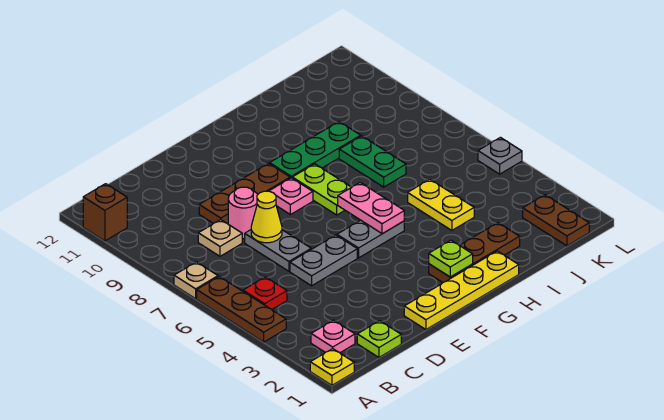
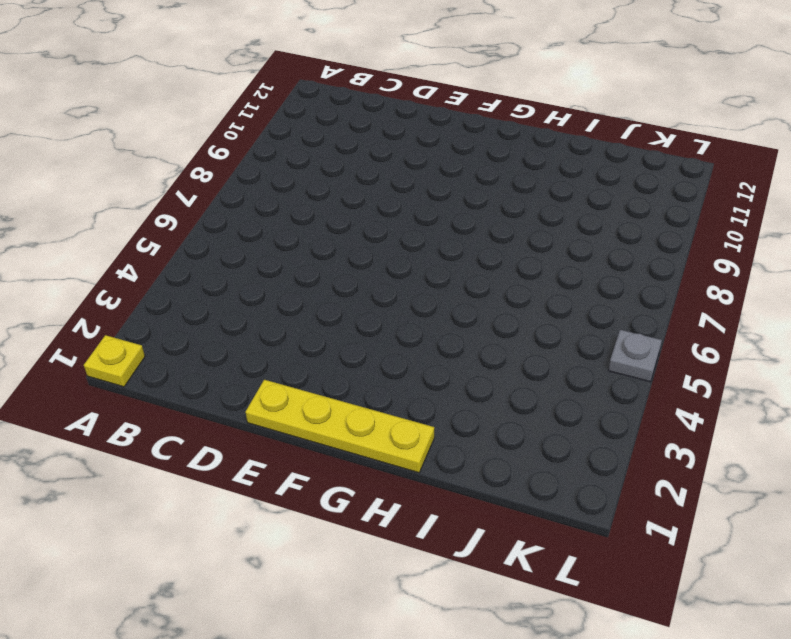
none -> brown plate A4:A6 level 1
none -> tan plate A7 level 1
none -> brown brick A11 level 1

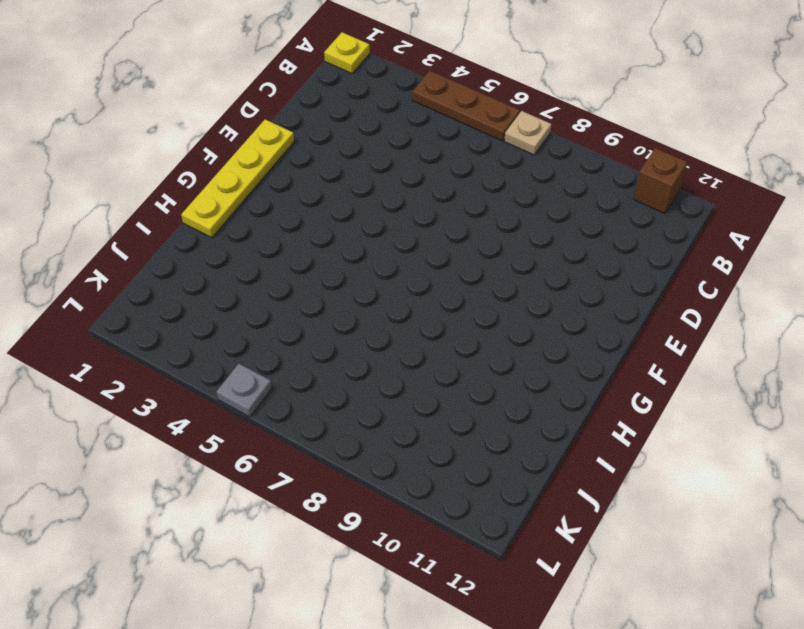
none -> pink plate B2 level 1
none -> red plate B5 level 1
none -> lime plate C1 level 1

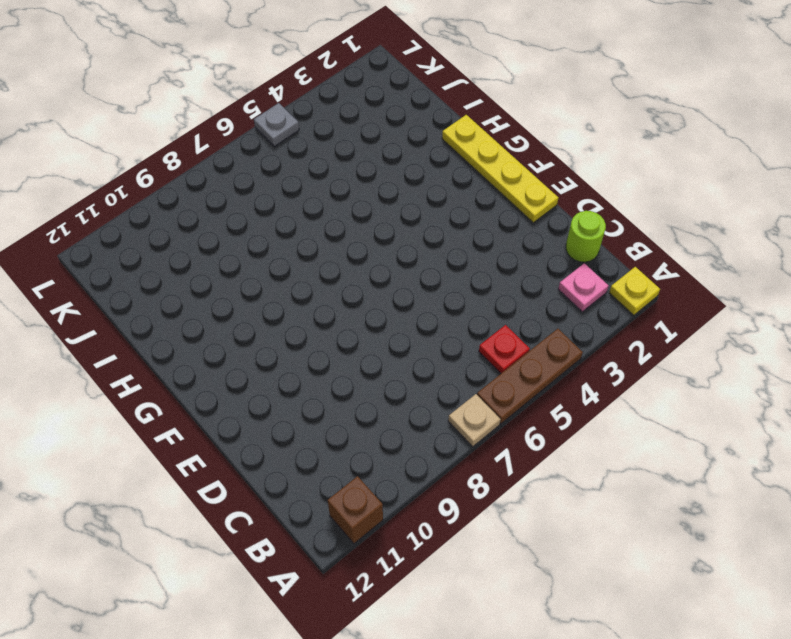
lime round brick C1 level 1 -> lime plate C1 level 1
none -> tan plate C8 level 1
none -> grey plate D5:E5 level 1
none -> grey plate D6:D7 level 1

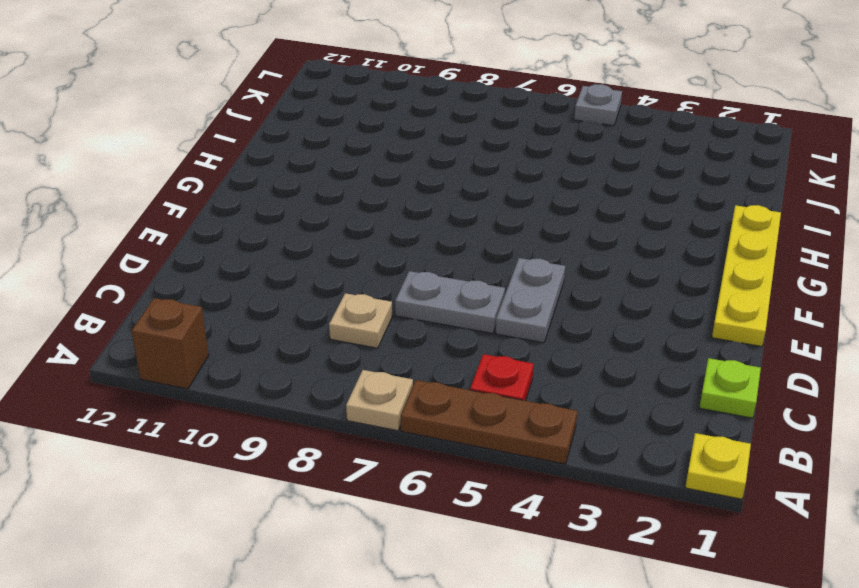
none -> pink plate B2 level 1
none -> pink round brick D8 level 1
none -> brown plate D9:F9 level 1

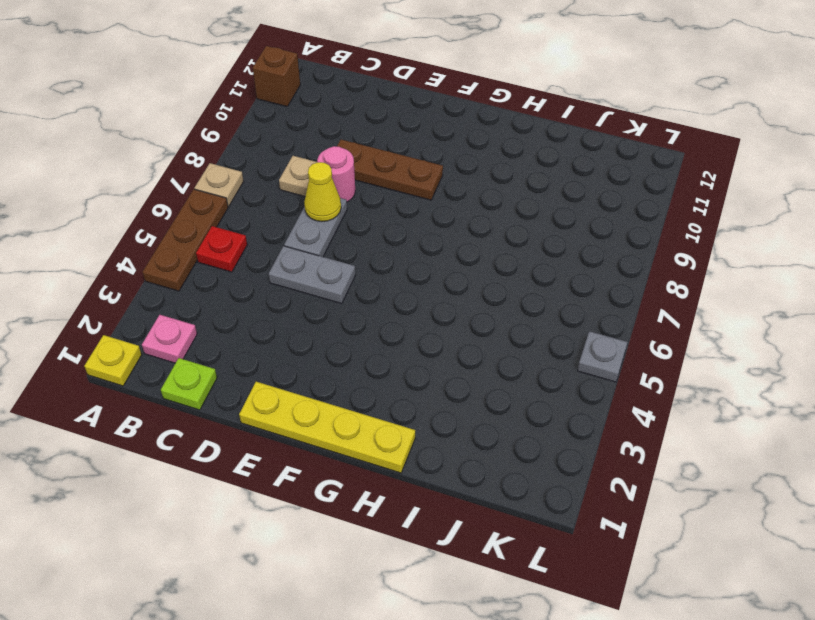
none -> grey plate F5:G5 level 1
none -> pink plate F8 level 1
none -> brown plate G2:I2 level 1

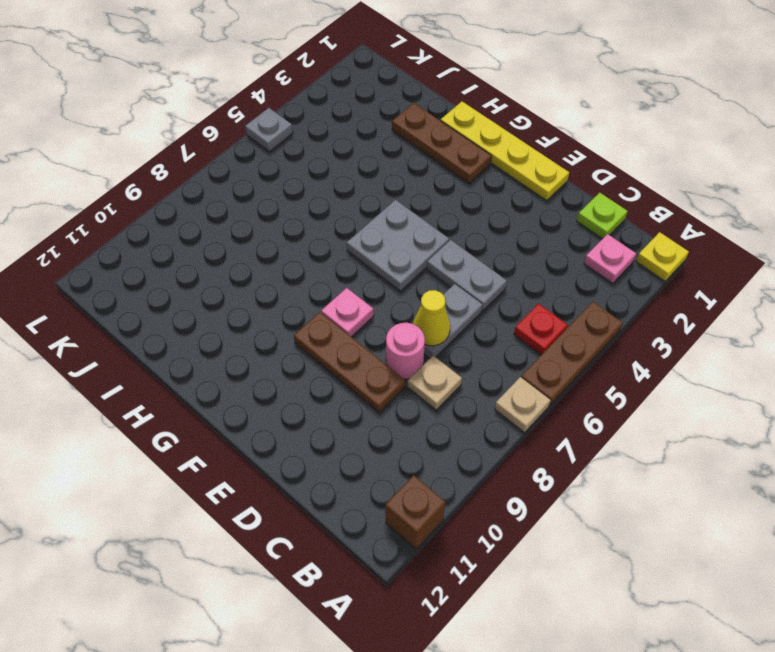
grey plate F5:G6 level 1 -> grey plate F5:G5 level 1
none -> lime plate G7:G8 level 1
none -> green plate G9:I9 level 1
none -> yellow plate I4:I5 level 1

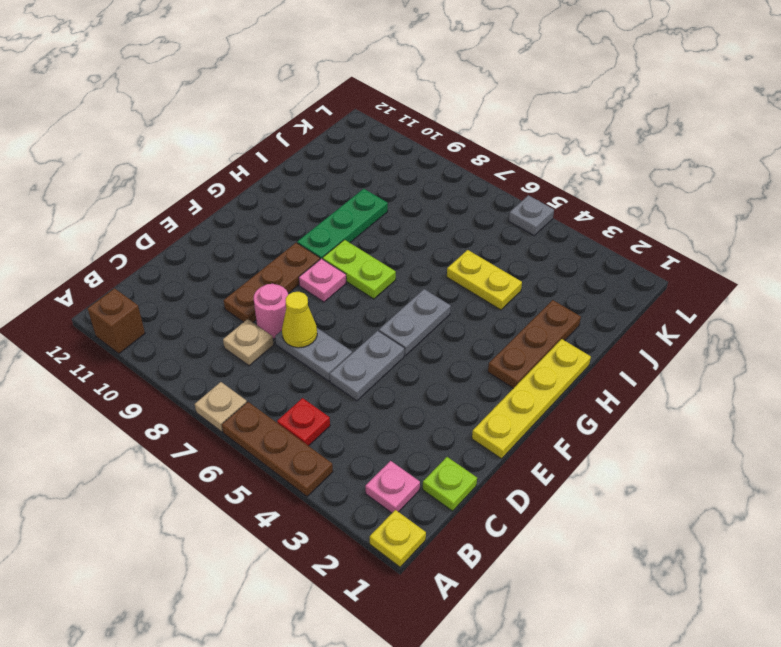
none -> green plate I7:I8 level 1
none -> brown plate K1:K2 level 1
none -> lime plate G2 level 2

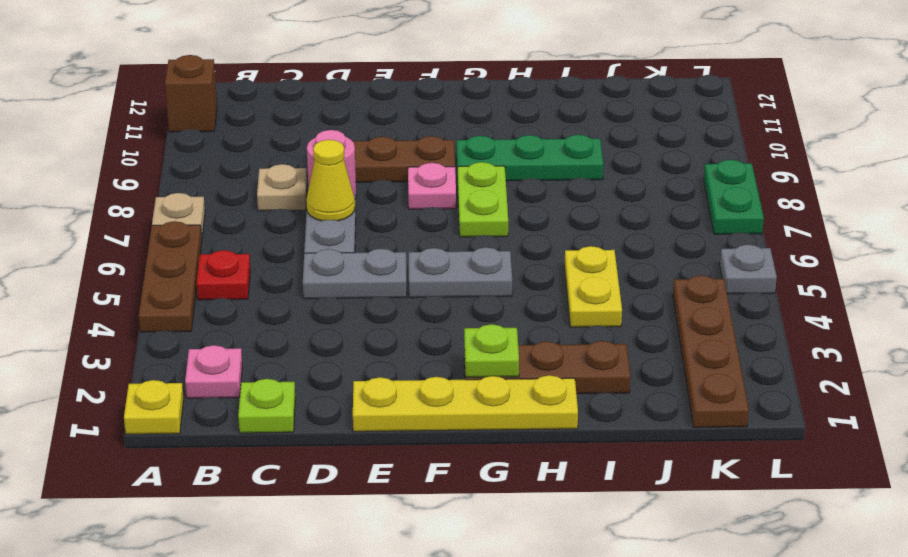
brown plate K1:K4 level 1 -> brown plate K1:K2 level 1
green plate L7:L8 level 1 -> green plate I7:I8 level 1
none -> pink plate G5:G6 level 2

